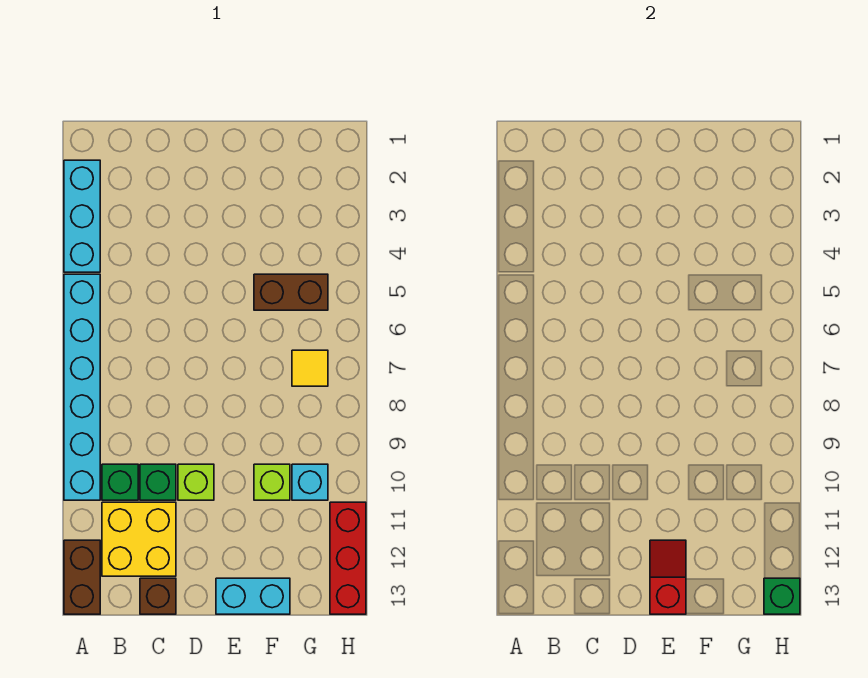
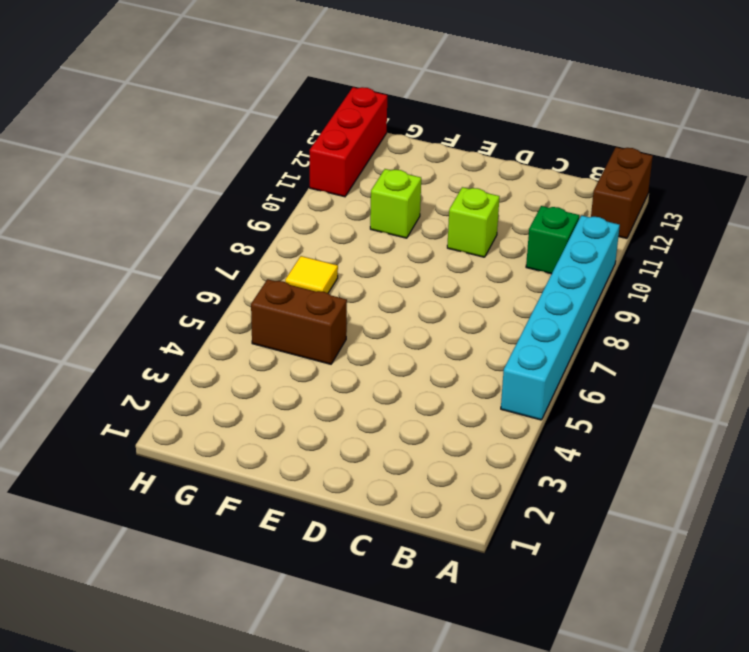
none -> cyan brick A2:A4 level 1
none -> yellow brick B11:C12 level 1
none -> green brick C10 level 1

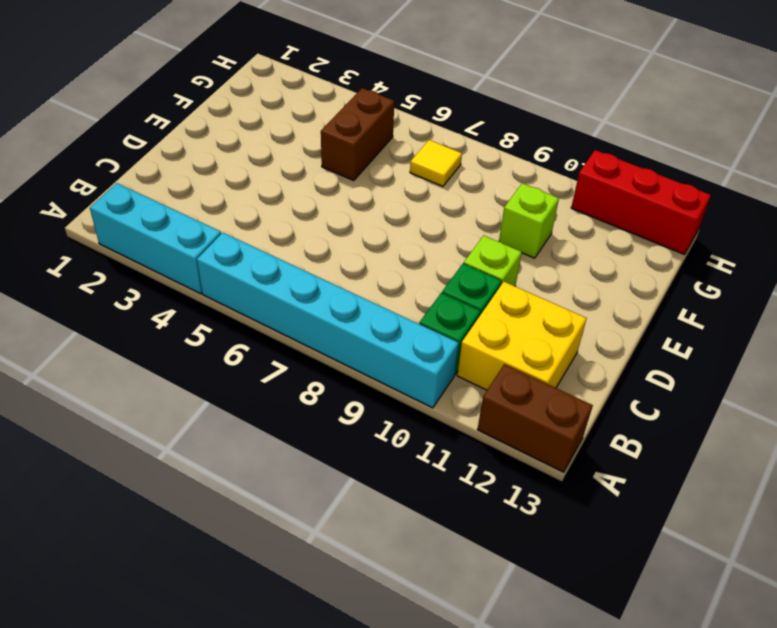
none -> brown brick C13 level 1
none -> cyan brick E13:F13 level 1
none -> cyan brick G10 level 1

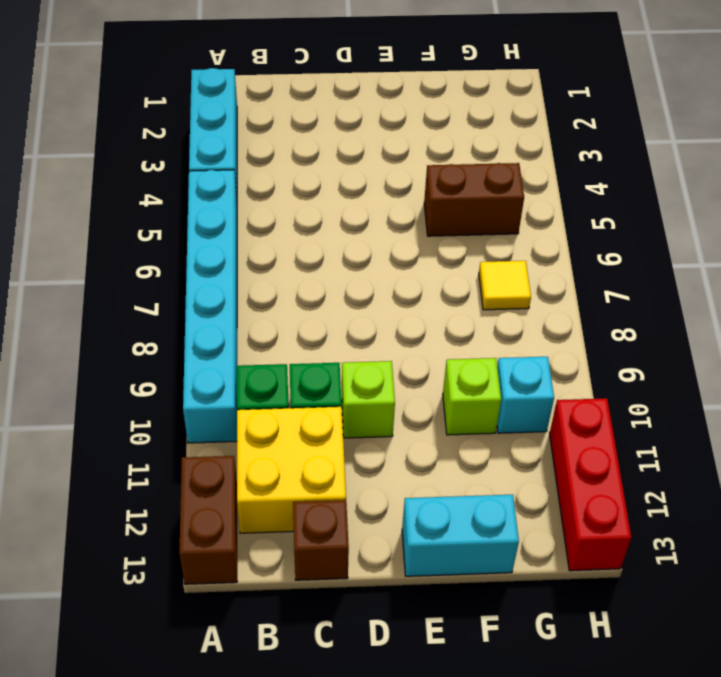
none -> red slope E12:E13 level 2 top 13
none -> green brick H13 level 2

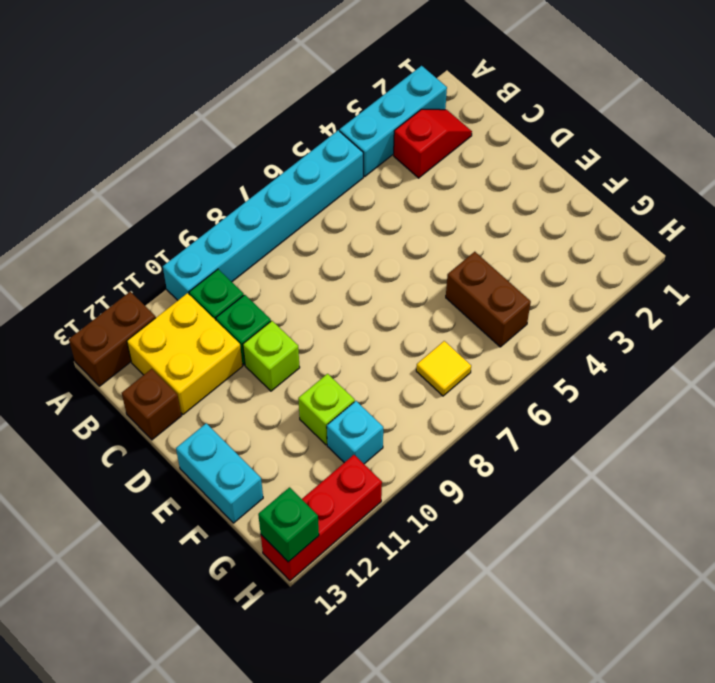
red slope B2:B3 level 1 top 3 -> red slope E12:E13 level 2 top 13

